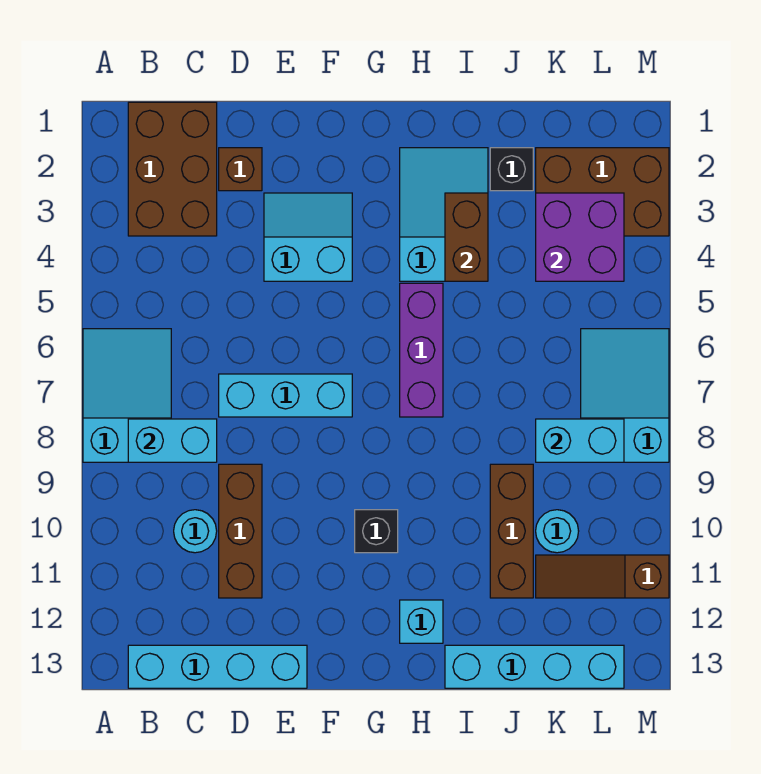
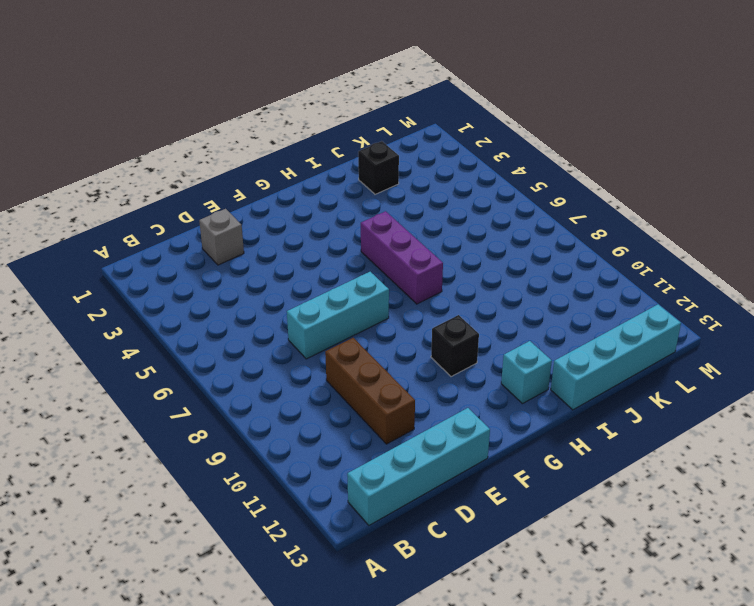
grey brick D2 level 1 -> brown brick D2 level 1
none -> cyan slope A6:B8 level 1 top 8
none -> brown brick B1:C3 level 1
none -> cyan round brick C10 level 1

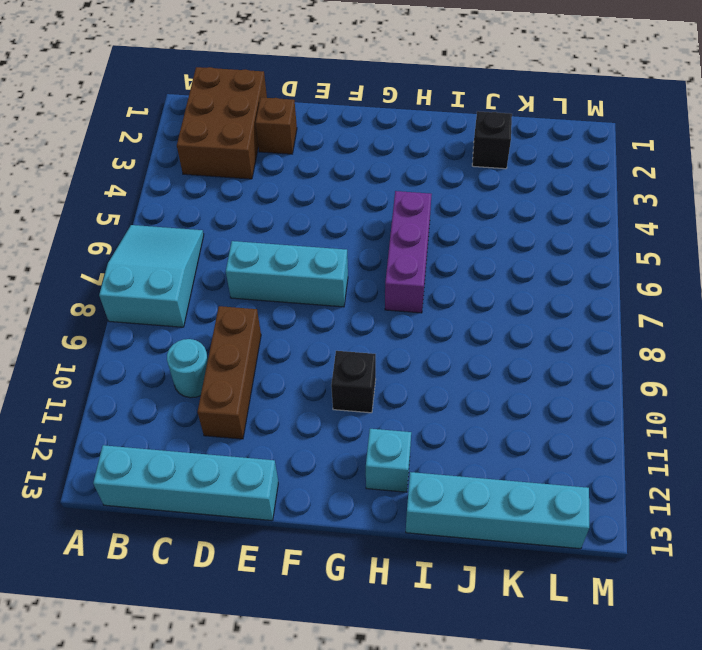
none -> cyan slope E3:F4 level 1 top 4
none -> cyan slope H2:I4 level 1 top 4
none -> brown brick J9:J11 level 1

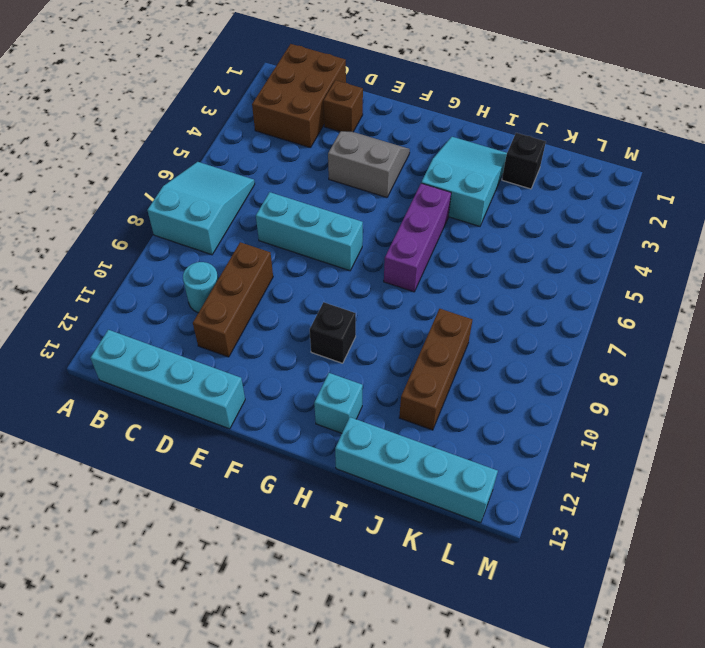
grey slope E3:F4 level 1 top 4 -> cyan slope E3:F4 level 1 top 4
none -> brown brick K2:M3 level 1
none -> cyan round brick K10 level 1
none -> brown slope K11:M11 level 1 top M

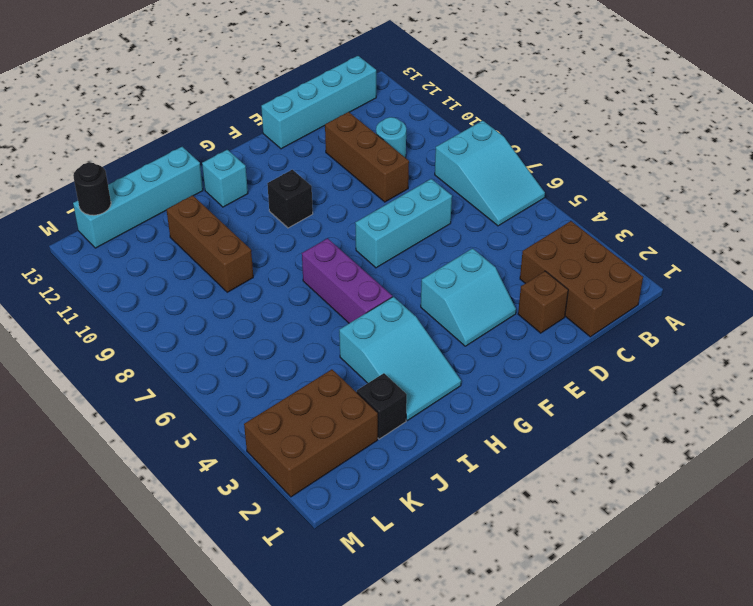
black round brick L13 level 2 -> none
none -> cyan round brick K10 level 1
none -> brown slope K11:M11 level 1 top M
none -> cyan slope L6:M8 level 1 top 8

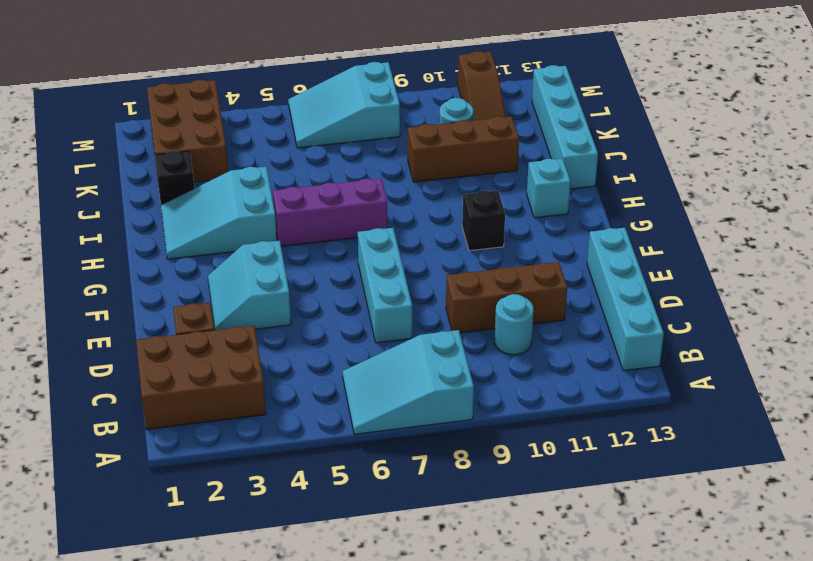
none -> cyan brick B8:C8 level 2
none -> brown brick I3:I4 level 2
none -> purple brick K3:L4 level 2

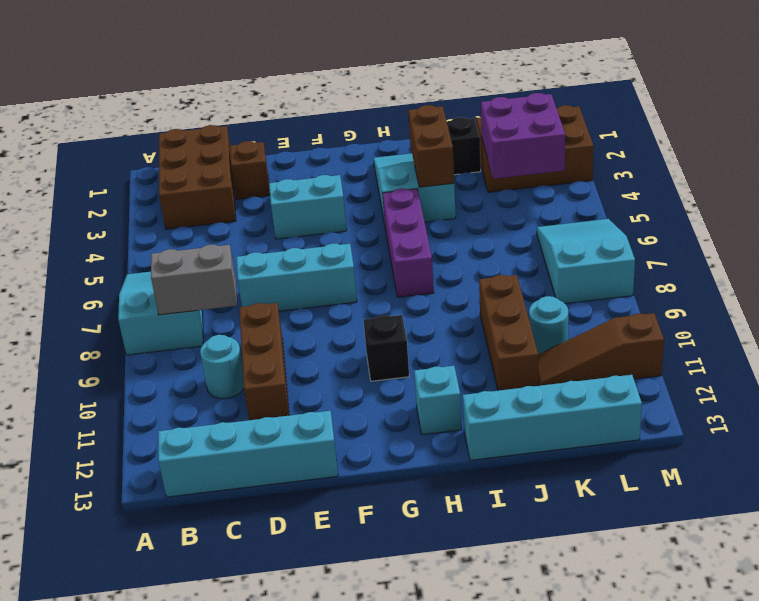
grey brick B8:C8 level 2 -> cyan brick B8:C8 level 2
none -> cyan brick K8:L8 level 2

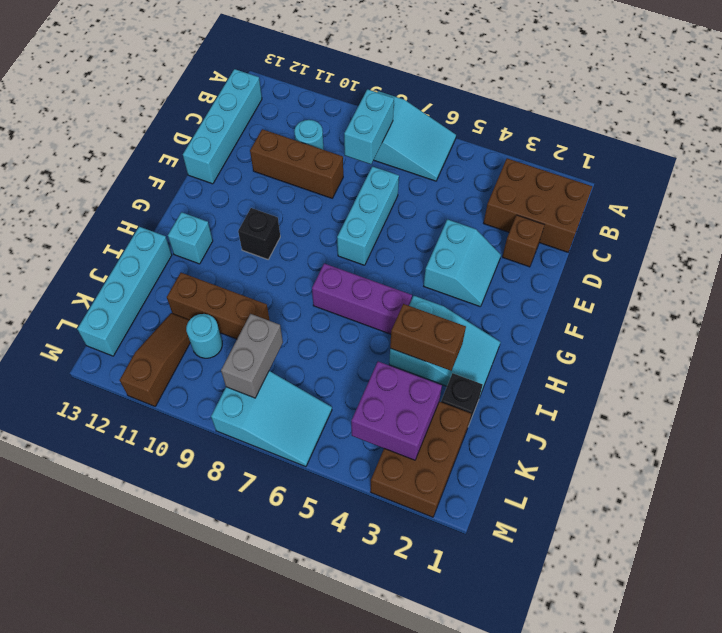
grey brick K8:L8 level 2 -> cyan brick K8:L8 level 2

